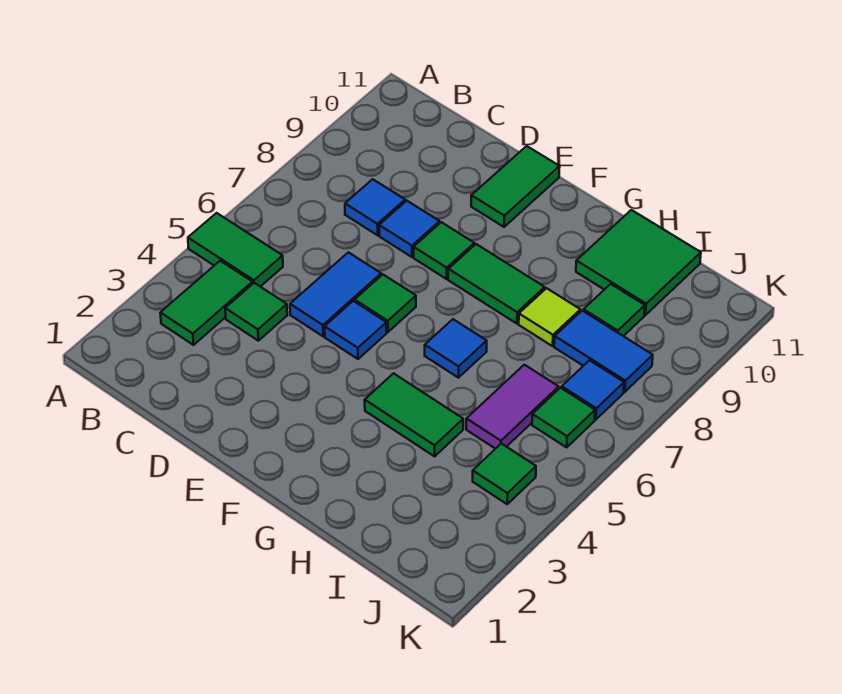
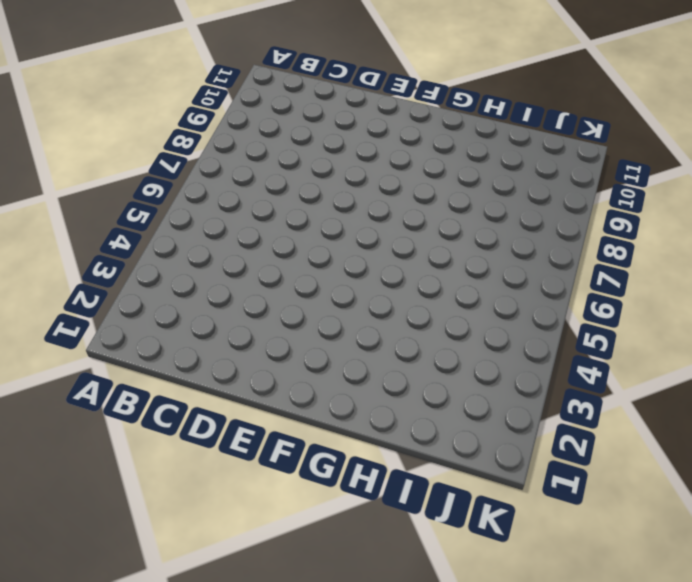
none -> green tile A5:B5 level 1
none -> green tile B3:B4 level 1
none -> green tile C4 level 1

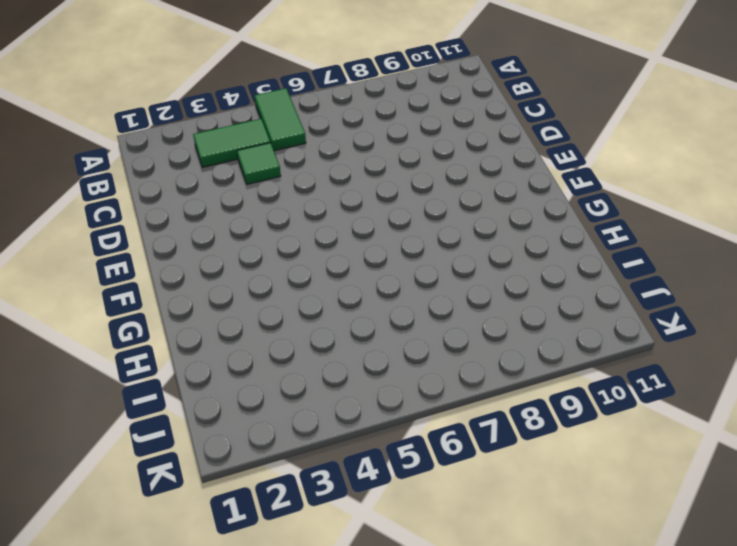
none -> blue tile C8 level 1
none -> blue tile D5:D6 level 1
none -> blue tile D8 level 1

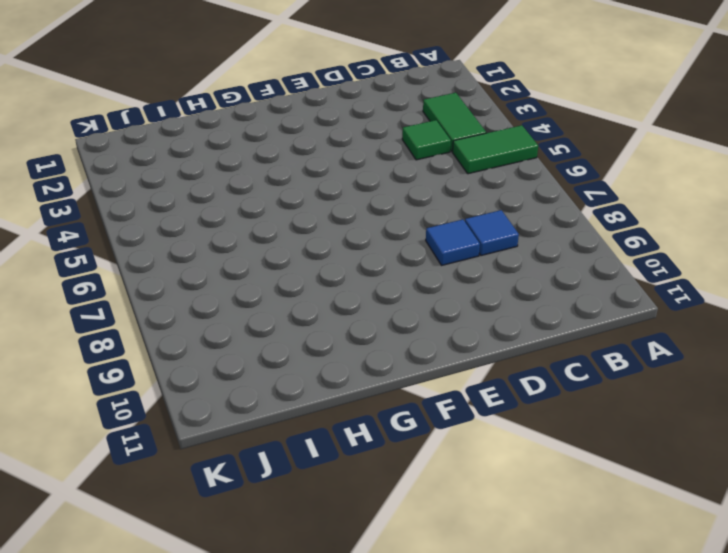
none -> blue tile D5:D6 level 1
none -> blue tile E5 level 1
none -> green tile E6 level 1

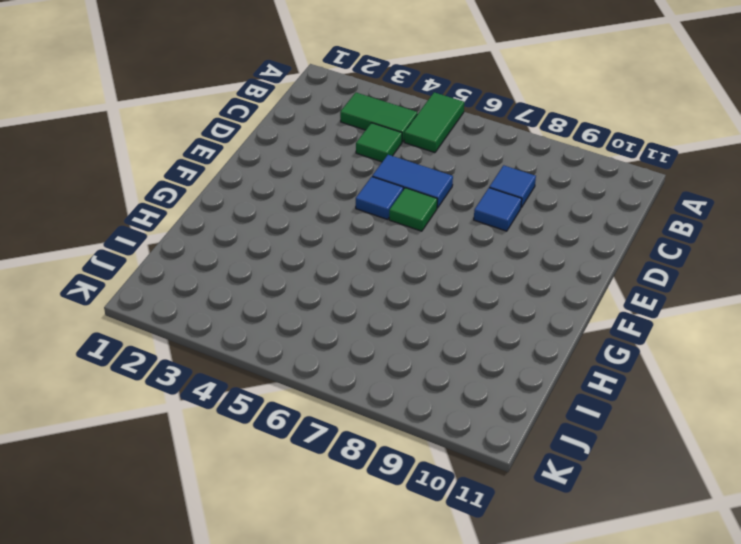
none -> green tile E8 level 1
none -> green tile E10:E11 level 1
none -> green tile F8:G8 level 1

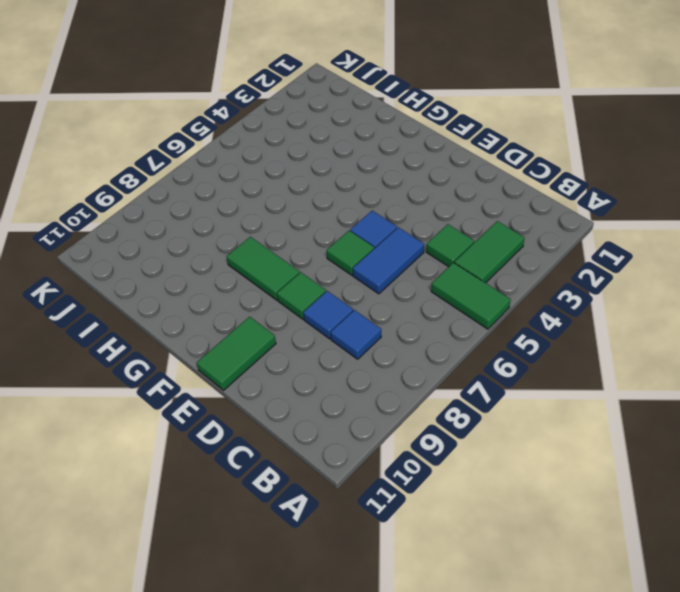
none -> green tile G4:H4 level 1
none -> blue tile G6 level 1
none -> lime tile H8 level 1

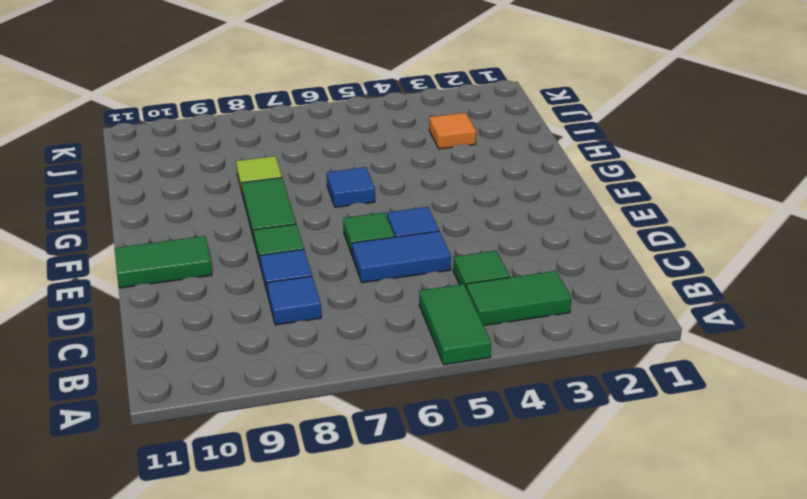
orange tile I3 level 1 -> none
none -> green tile G4:H4 level 1
none -> green tile H10:I11 level 1
none -> purple tile I5:I6 level 1

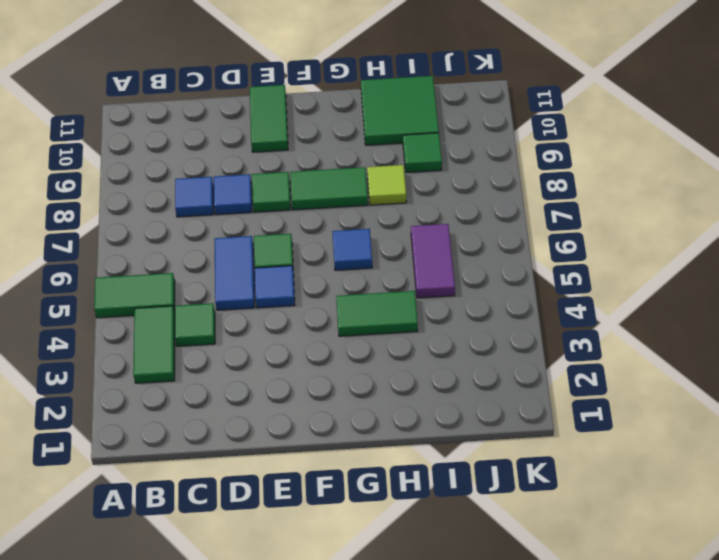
none -> blue tile I8:J8 level 1
none -> green tile J4 level 1
none -> green tile J6 level 1

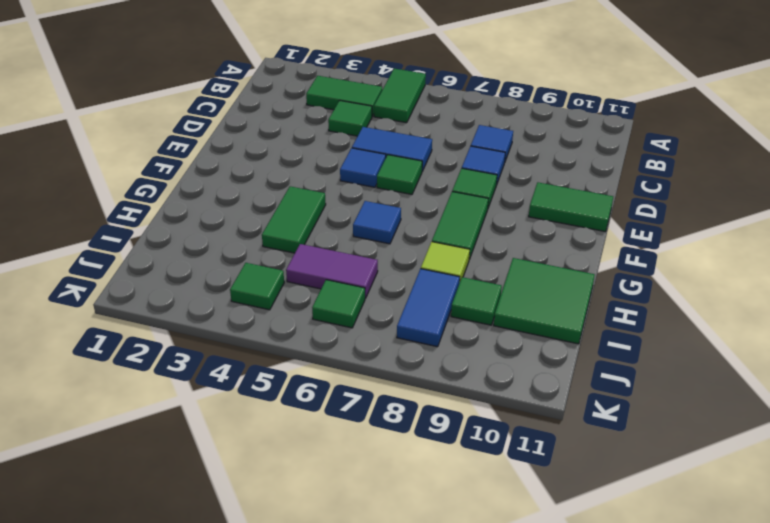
none -> blue tile J7 level 1

